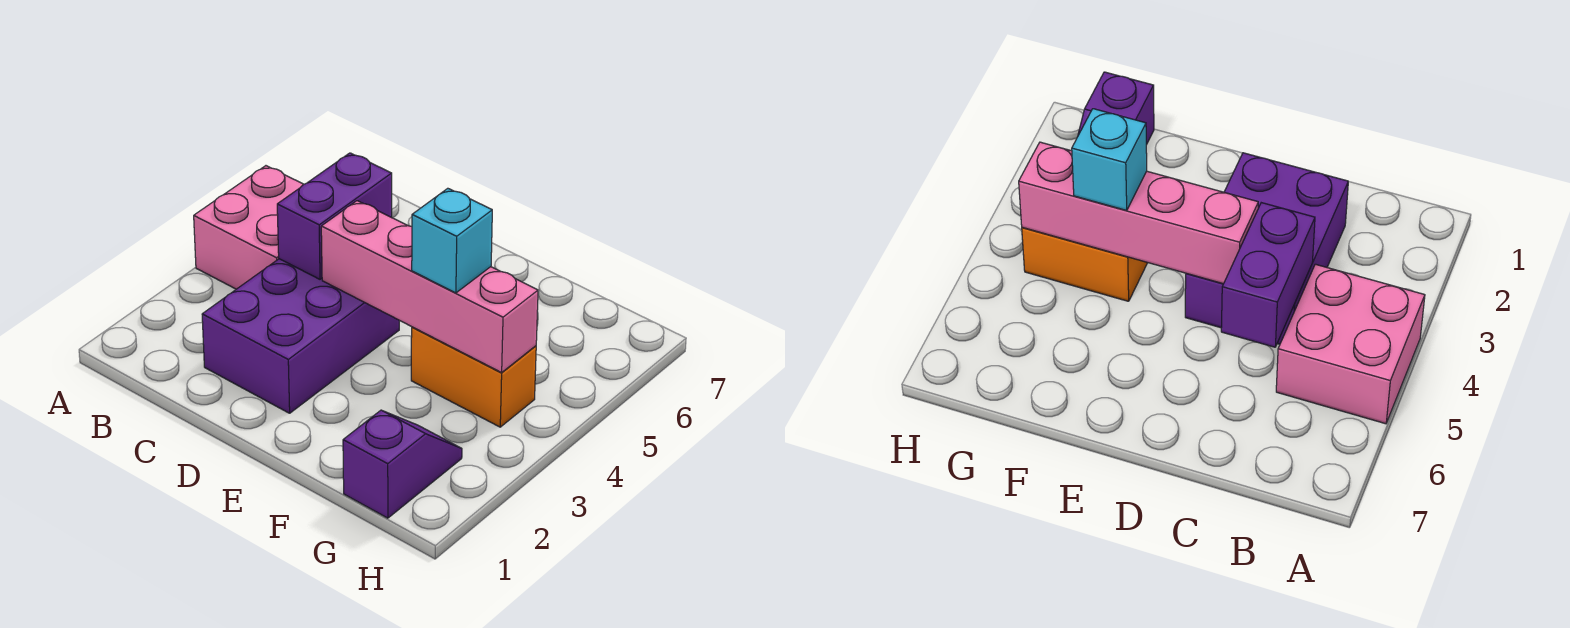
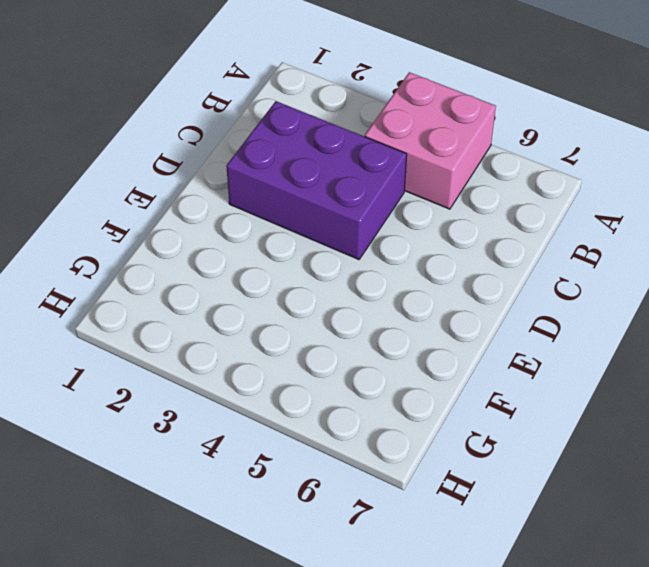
none -> orange brick F4:G4 level 1
none -> purple slope G1:G2 level 1 top 1

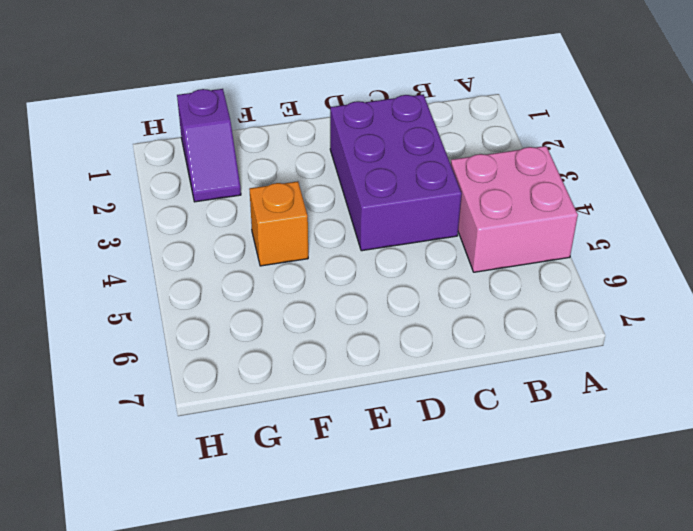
orange brick F4 level 1 -> orange brick F4:G4 level 1
none -> purple brick C4:C5 level 2
none -> pink brick D4:G4 level 2

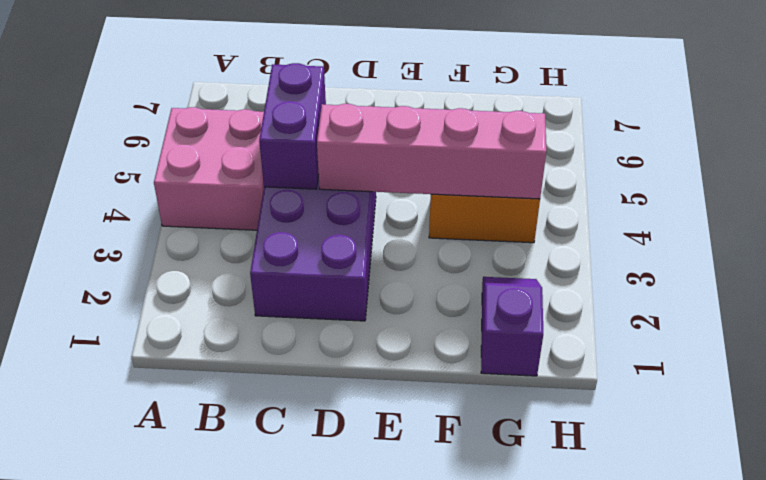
none -> cyan brick F4 level 3

